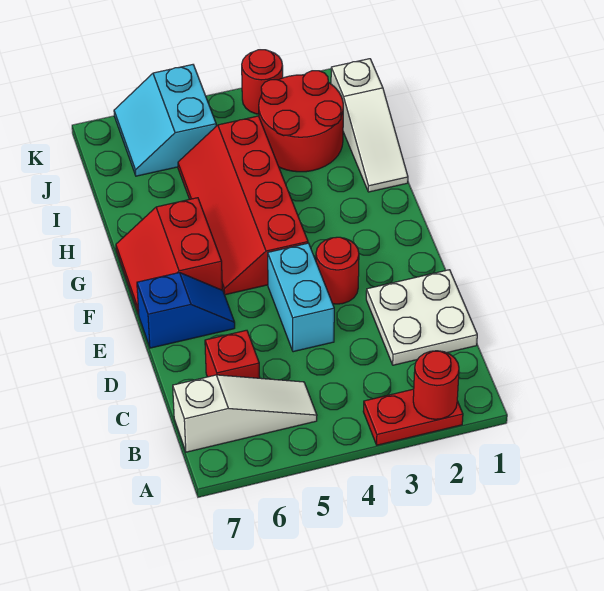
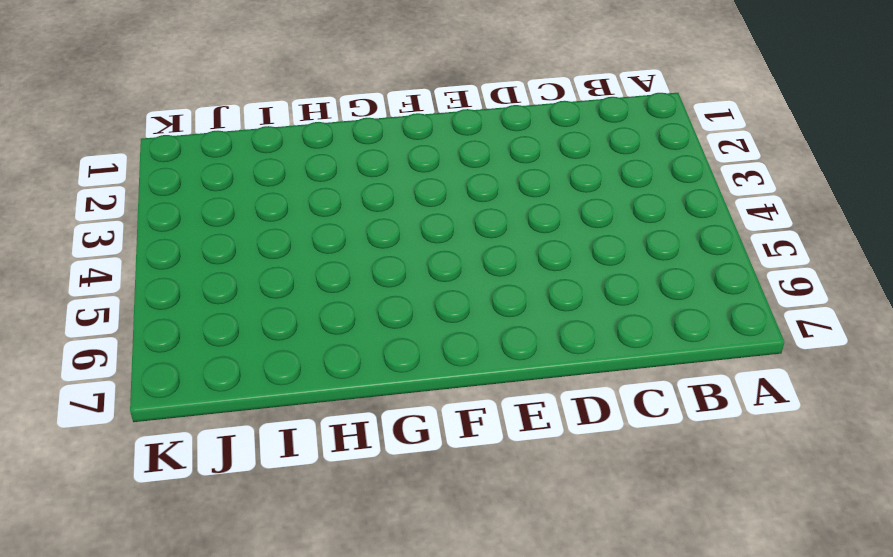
none -> red plate A2:A3 level 1
none -> white slope B5:B7 level 1 top 7
none -> white plate C1:D2 level 1

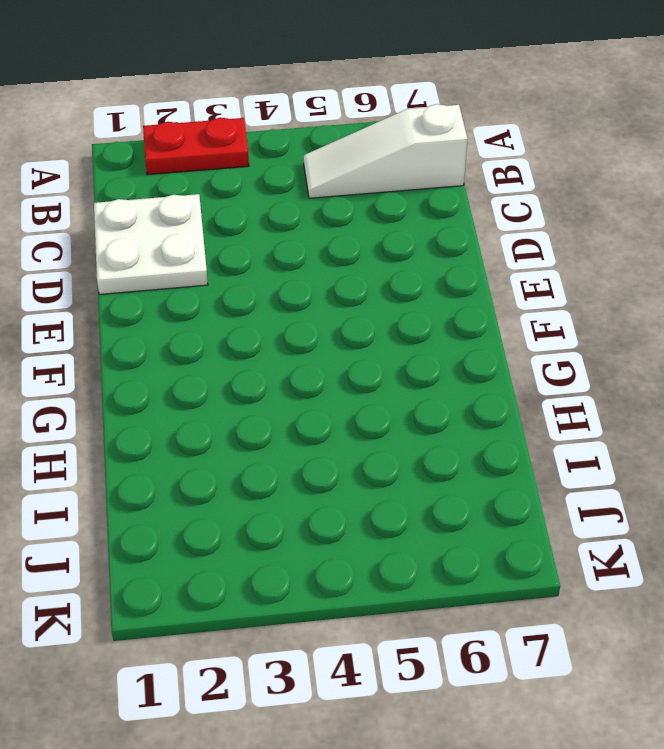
none -> red brick C6 level 1
none -> cyan brick D4:E4 level 1
none -> red round brick E3 level 1

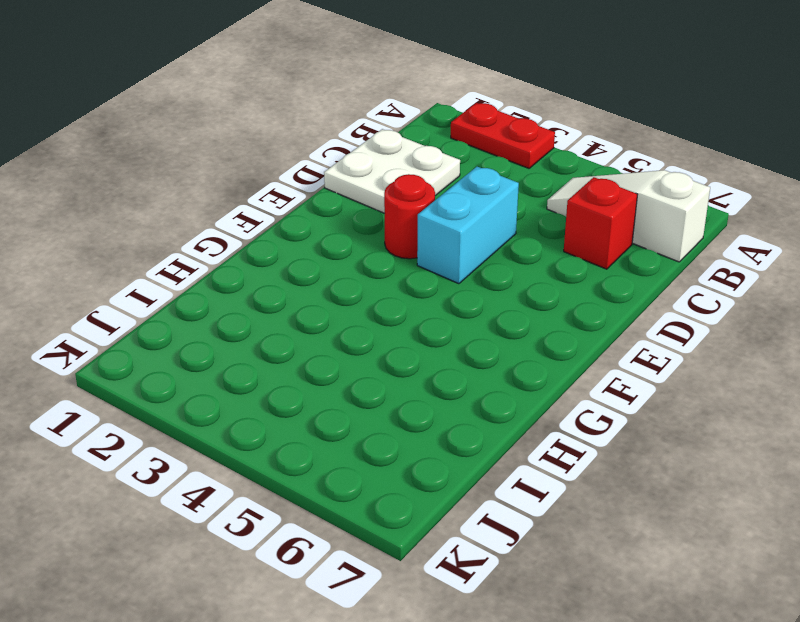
none -> blue slope E6:E7 level 1 top 7
none -> red slope F4:I5 level 1 top 4
none -> red slope F6:G7 level 1 top 6

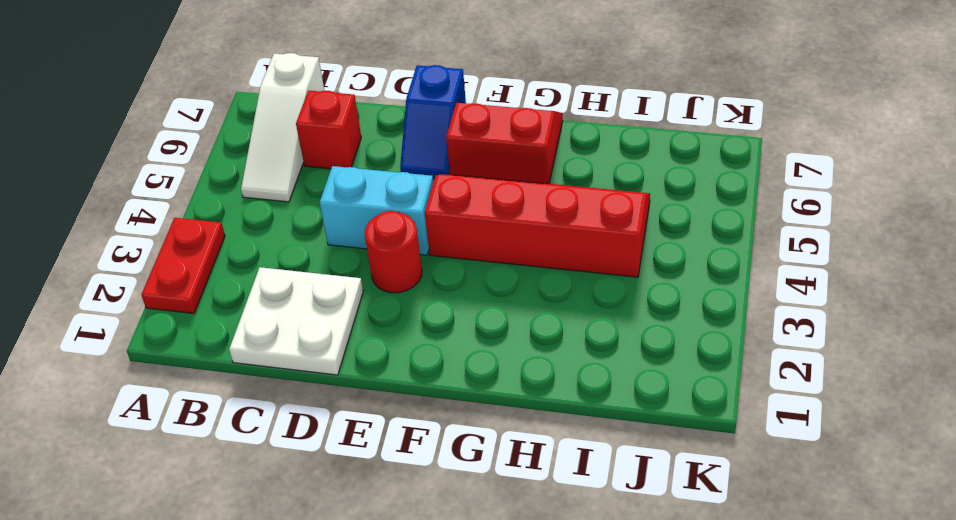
none -> white slope H1:J1 level 1 top J
none -> red round brick I2:J3 level 1
none -> cyan slope J5:K6 level 1 top 5

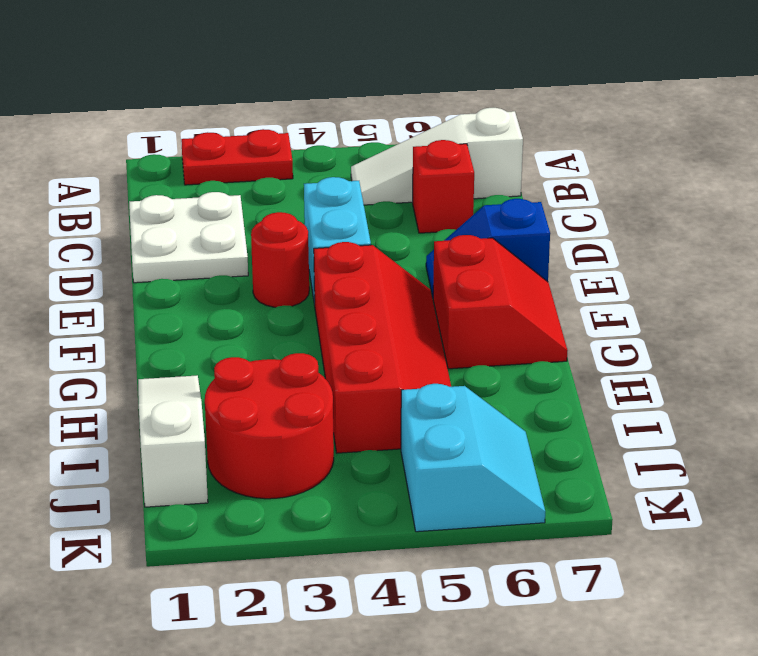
none -> red round brick K3 level 1
none -> red round brick A2 level 2

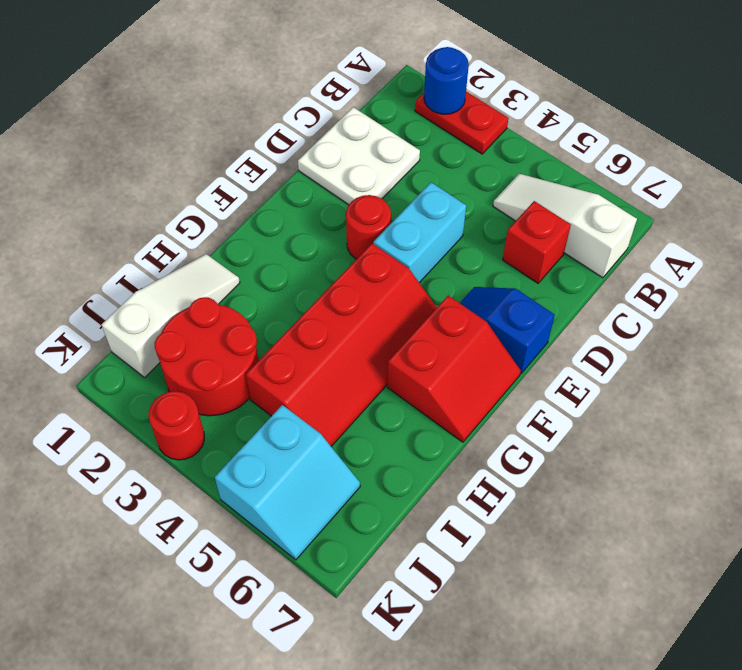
blue round brick A2 level 2 -> red round brick A2 level 2

